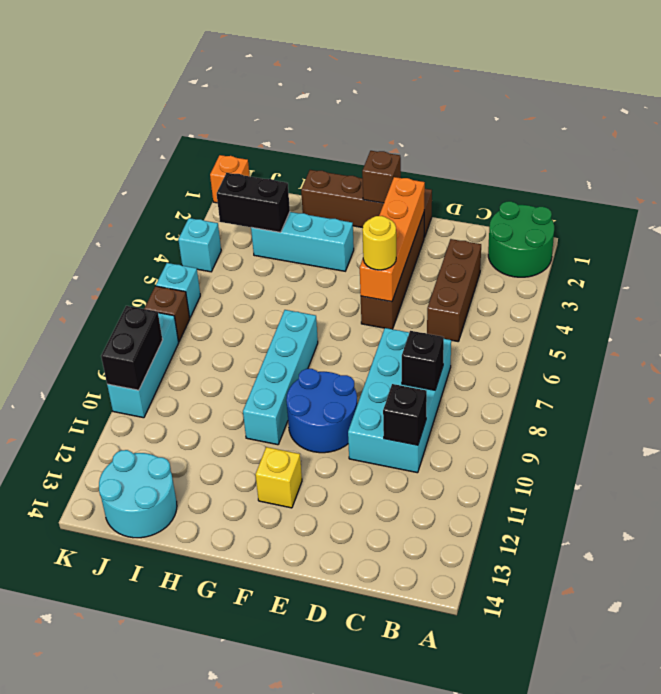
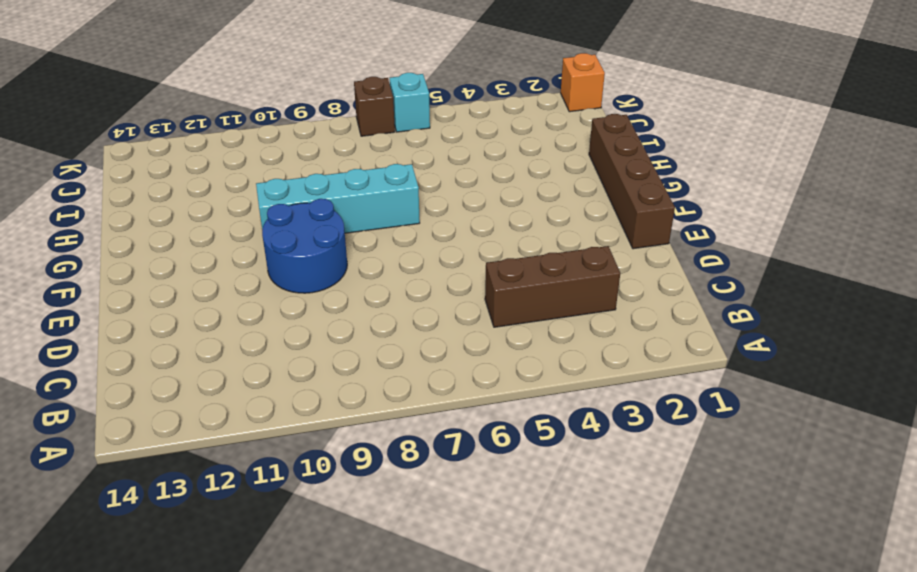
none -> green round brick A1:B2 level 1
none -> cyan brick C7:D10 level 1
none -> brown brick E2:E5 level 1

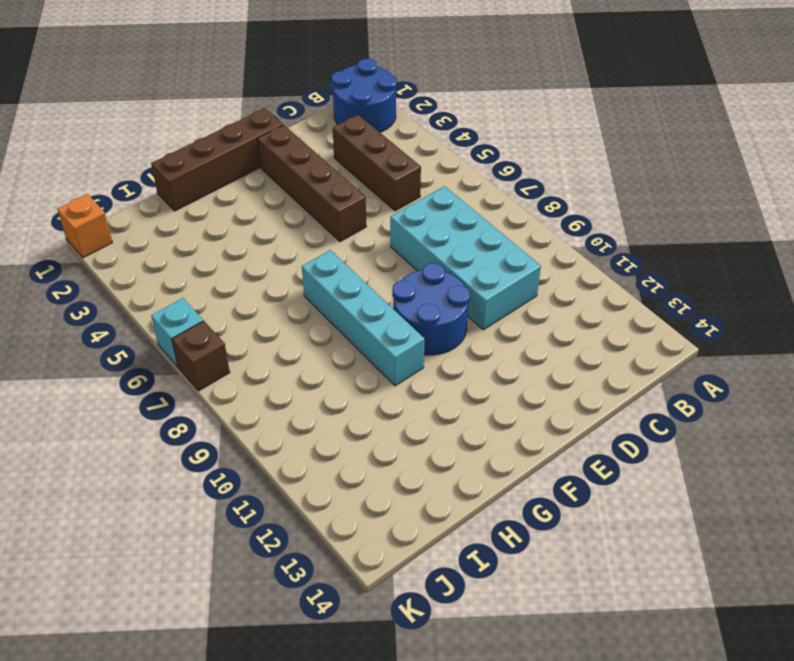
blue round brick A1:B2 level 1 -> green round brick A1:B2 level 1
none -> yellow brick F12 level 1
none -> cyan brick G3:I3 level 1
none -> cyan round brick I13:J14 level 1

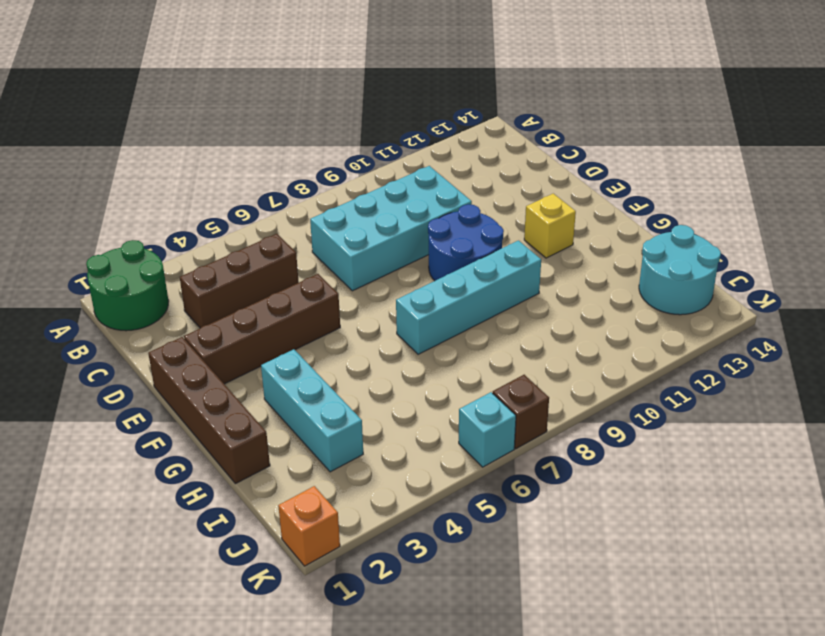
none -> cyan brick K4 level 1
none -> cyan brick K8:K10 level 1
none -> black brick C8 level 2

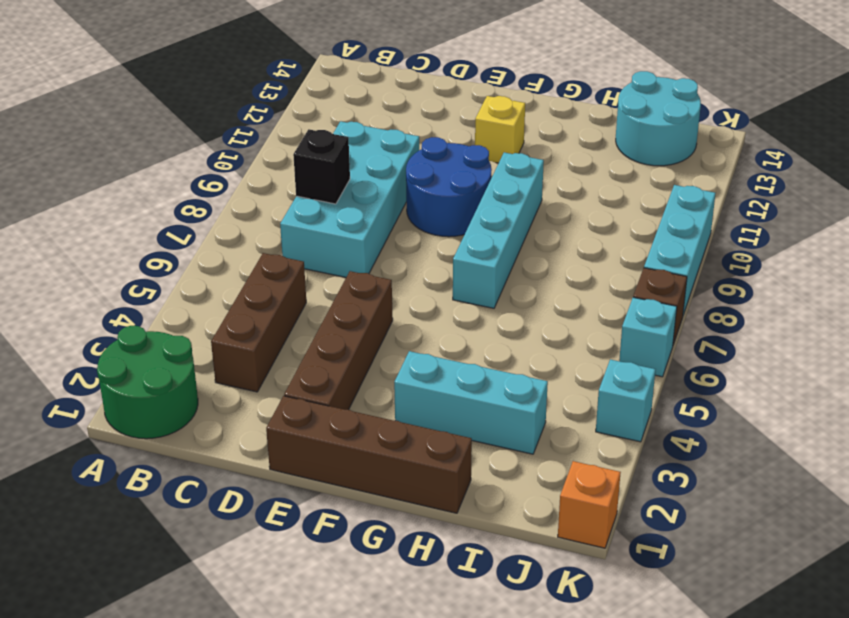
none -> black brick C10 level 2
none -> orange brick E2:E5 level 2
none -> brown brick F1 level 2

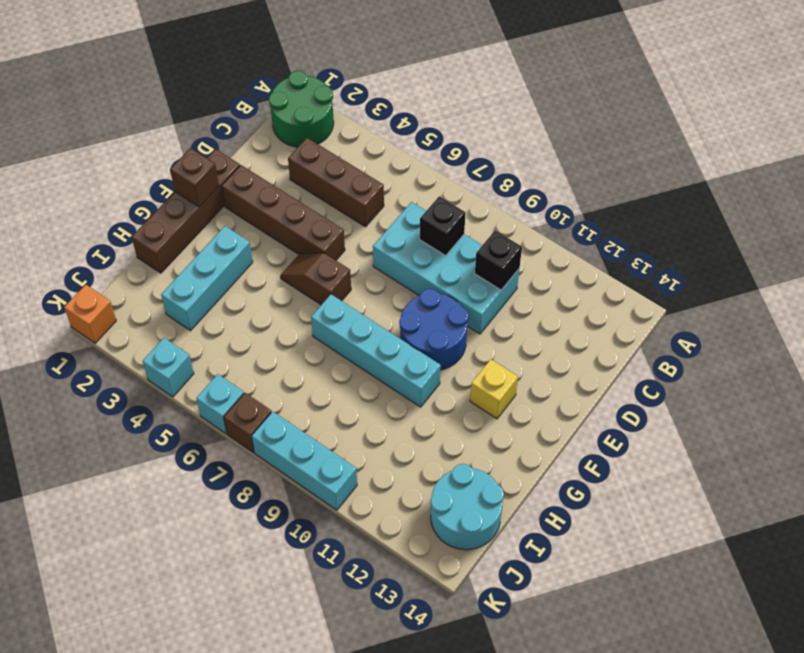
brown slope F5:F6 level 1 top 6 -> none
none -> orange brick E2:E5 level 2
none -> black brick I3:J3 level 2
none -> black brick K9:K10 level 2

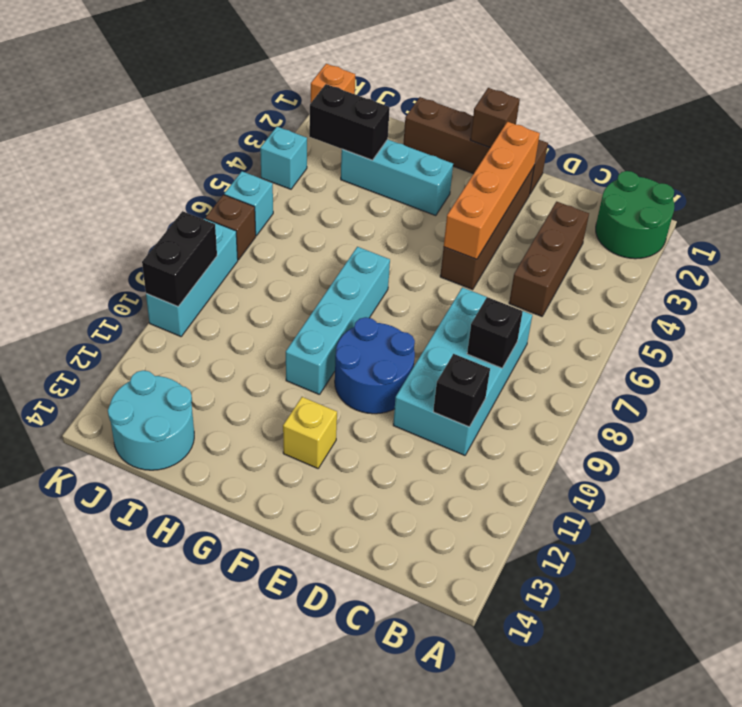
none -> yellow round brick E5 level 3

